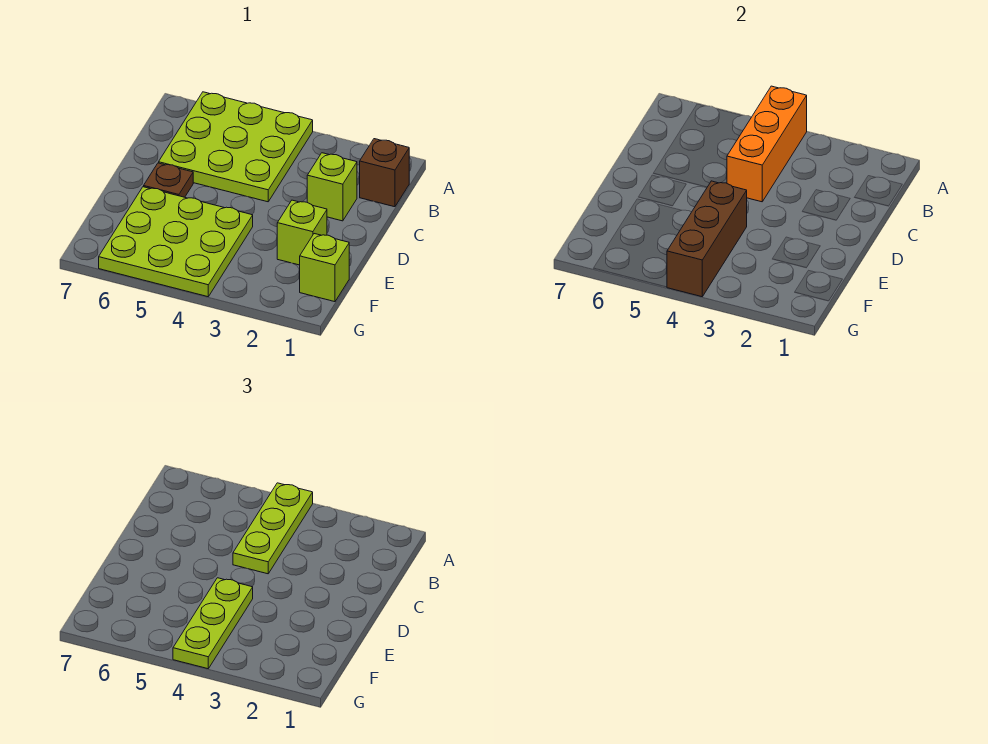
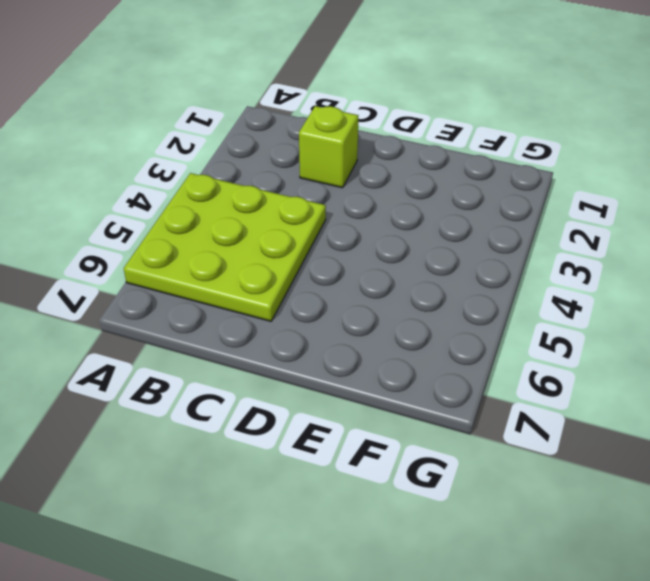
none -> brown brick B1 level 1
none -> brown plate D6 level 1

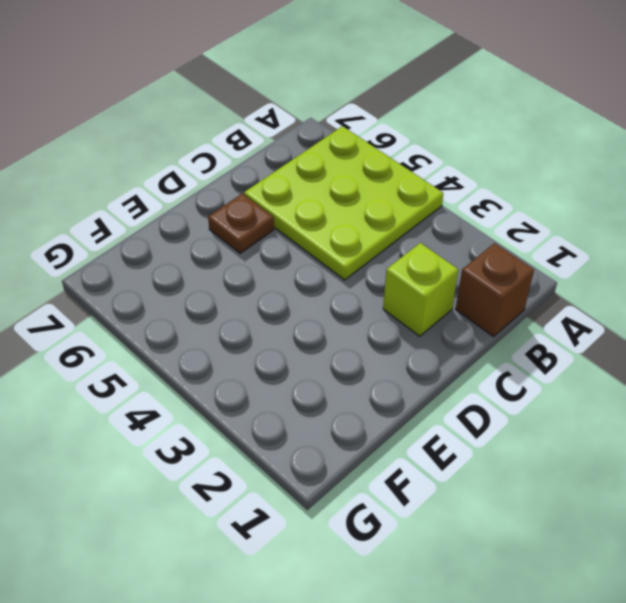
none -> lime brick E2 level 1
none -> lime plate E4:G6 level 1

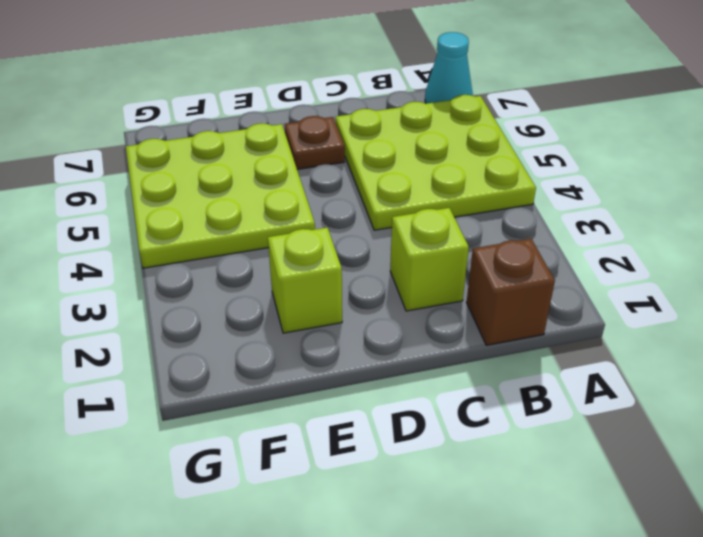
cyan cone A7 level 1 -> none
none -> lime brick F1 level 1
none -> orange brick A4:C4 level 2

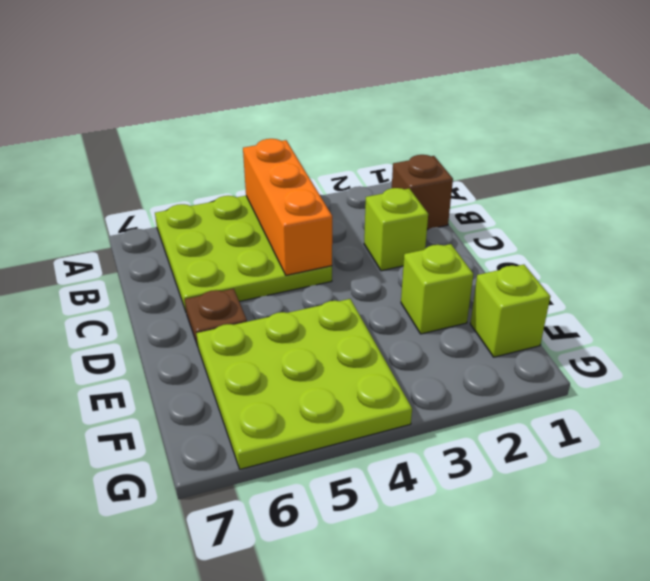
none -> brown brick E4:G4 level 2
none -> lime plate A4:C4 level 3

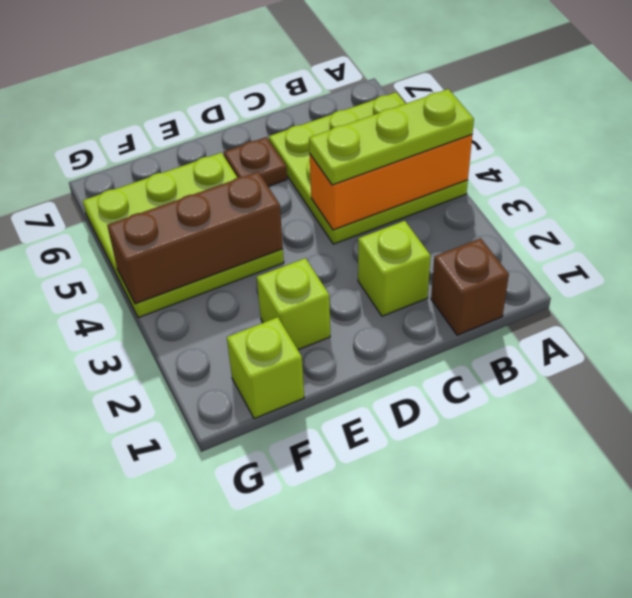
none -> lime plate E4:G4 level 3

